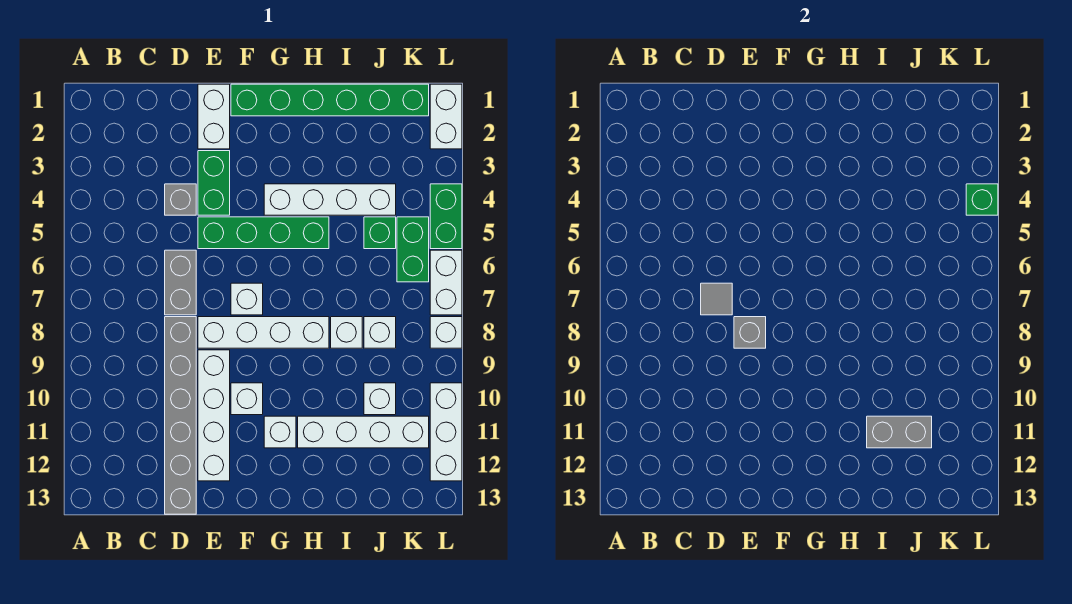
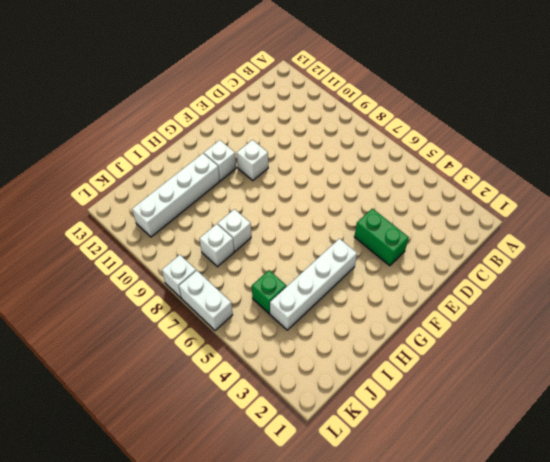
none -> grey brick D4 level 1
none -> grey brick D6:D7 level 1
none -> grey brick D8:D13 level 1

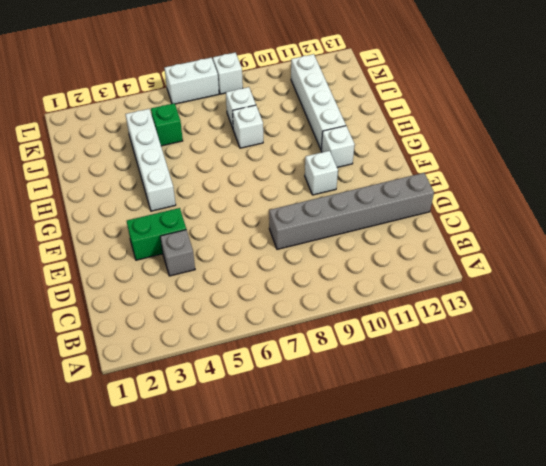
none -> grey brick D6:D7 level 1
none -> white brick E1:E2 level 1
none -> green brick E5:H5 level 1

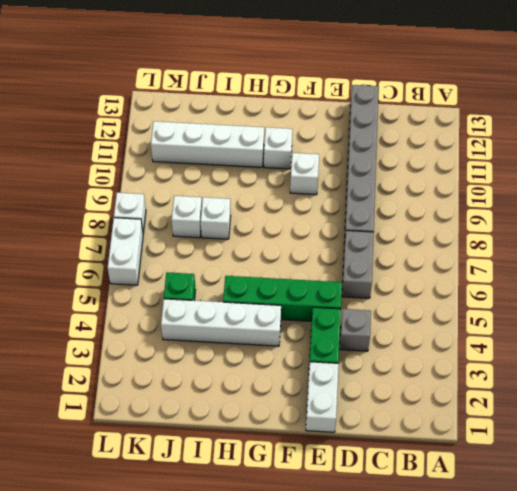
none -> white brick E8:H8 level 1
none -> white brick E9:E12 level 1
none -> green brick F1:K1 level 1

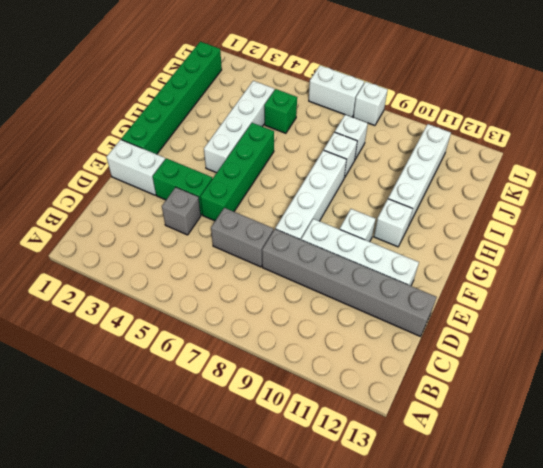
none -> white brick F7 level 1
none -> white brick J10 level 1
none -> green brick K5:K6 level 1

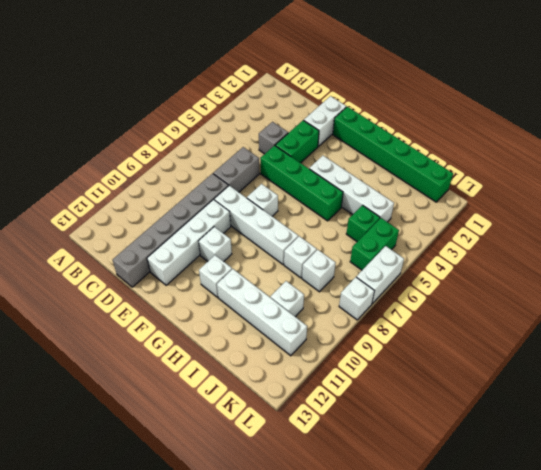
none -> white brick L1:L2 level 1
none -> green brick L4:L5 level 1
none -> white brick L10:L12 level 1

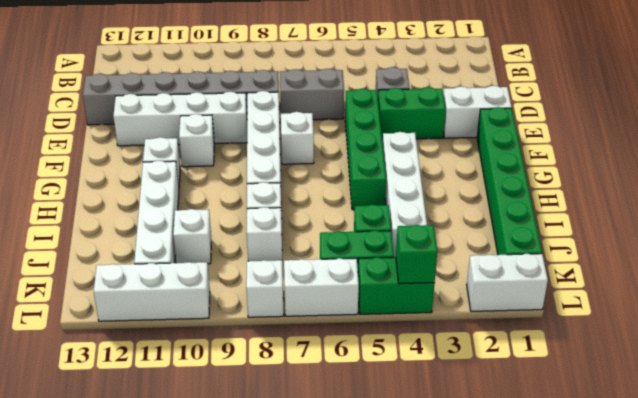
none -> grey tile D7 level 2
none -> grey brick E8 level 2
none -> grey brick I11:J11 level 2

